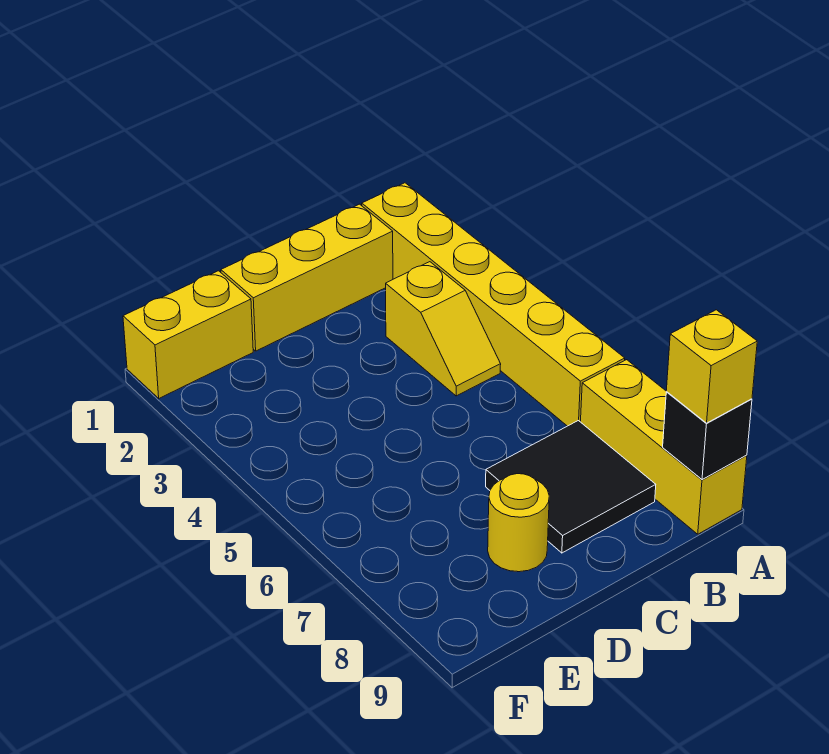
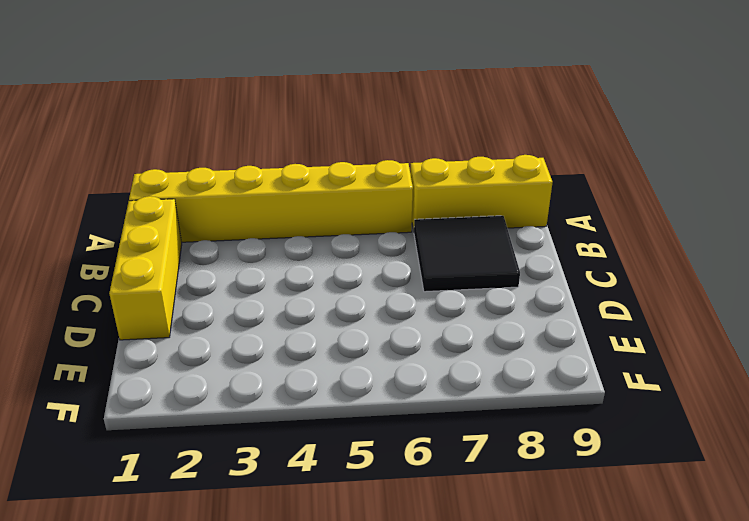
none -> yellow slope B3:B4 level 1 top 3
none -> yellow round brick D8 level 1

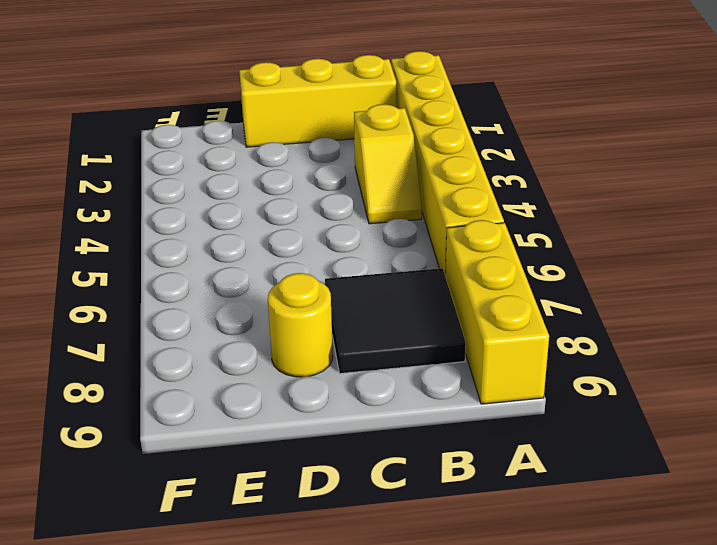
none -> yellow brick E1:F1 level 1
none -> black brick A9 level 2

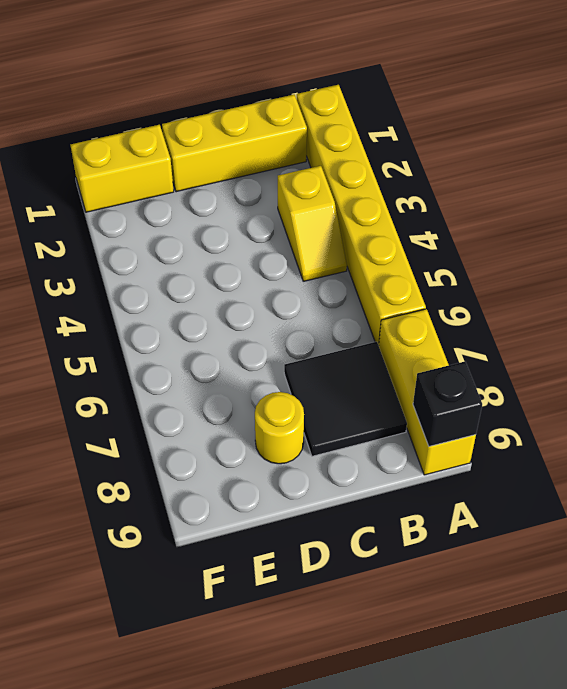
none -> yellow brick A9 level 3

